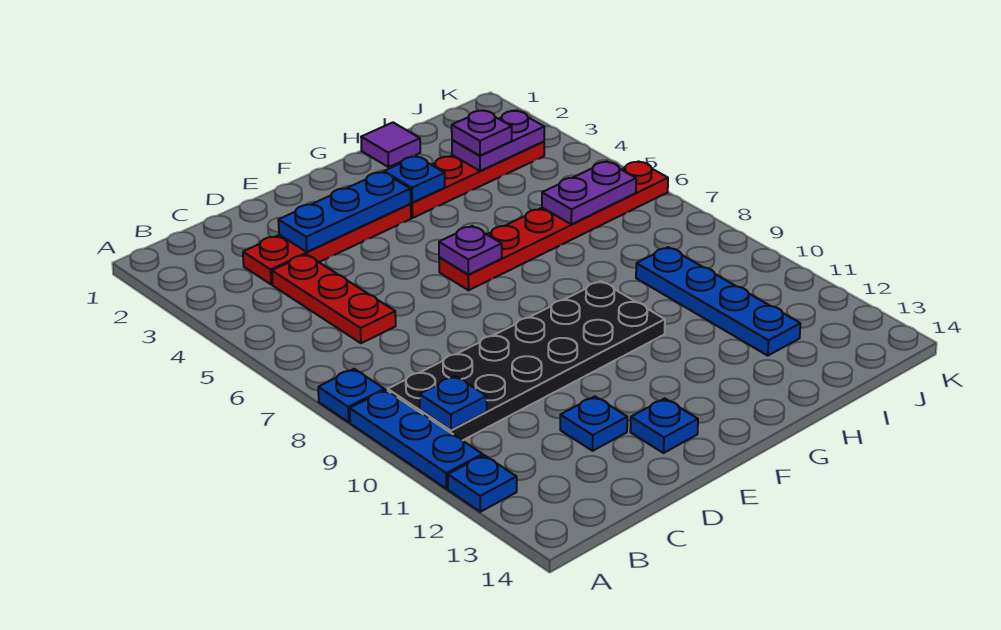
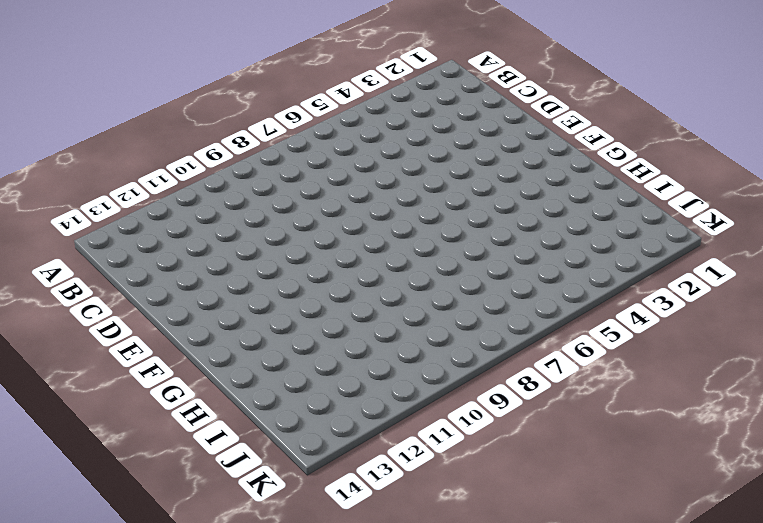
none -> blue plate A8 level 1
none -> blue plate A9:A11 level 1
none -> blue plate A12 level 1

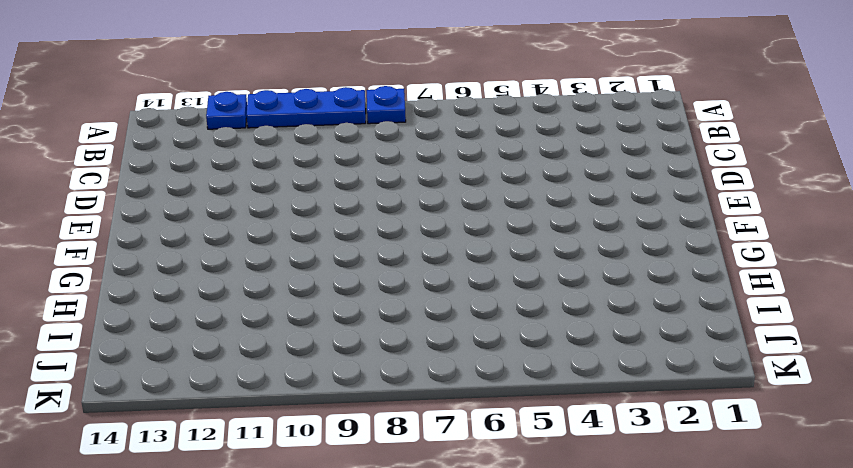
none -> black plate B9:G10 level 1
none -> red plate C3:F3 level 1
none -> red plate C4:C6 level 1

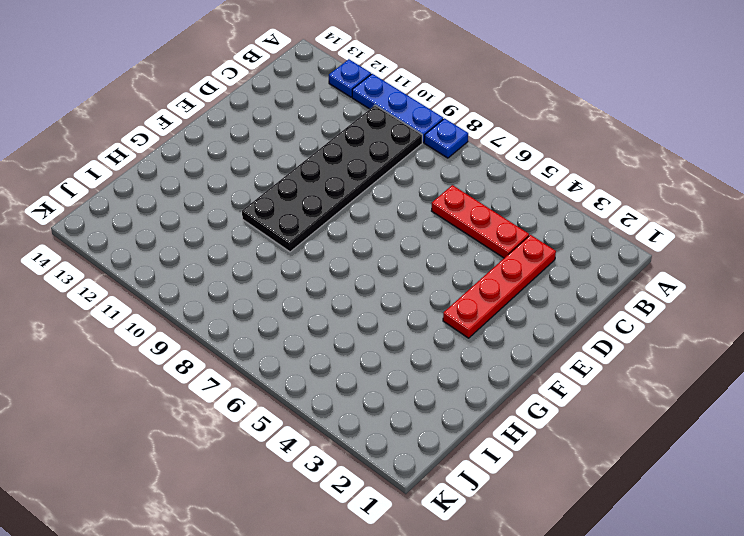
none -> blue plate D12 level 1
none -> blue plate E13 level 1
none -> red plate F6:K6 level 1

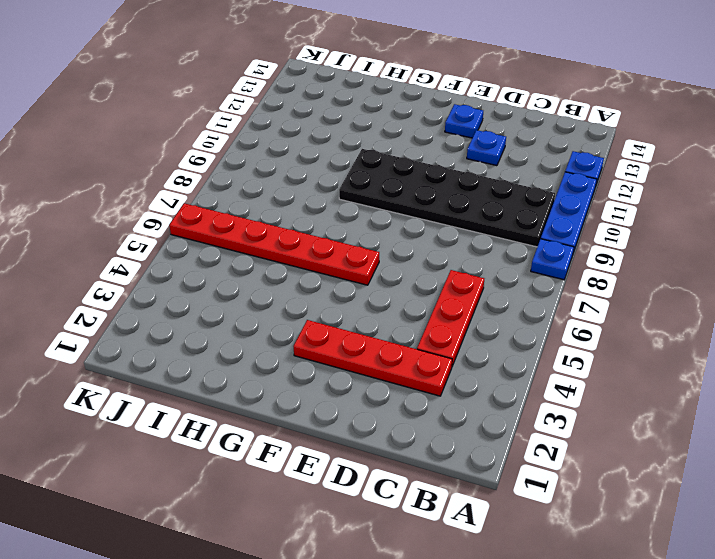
none -> red plate G3:J3 level 1
none -> purple tile H1 level 1
none -> blue plate I9:I12 level 1

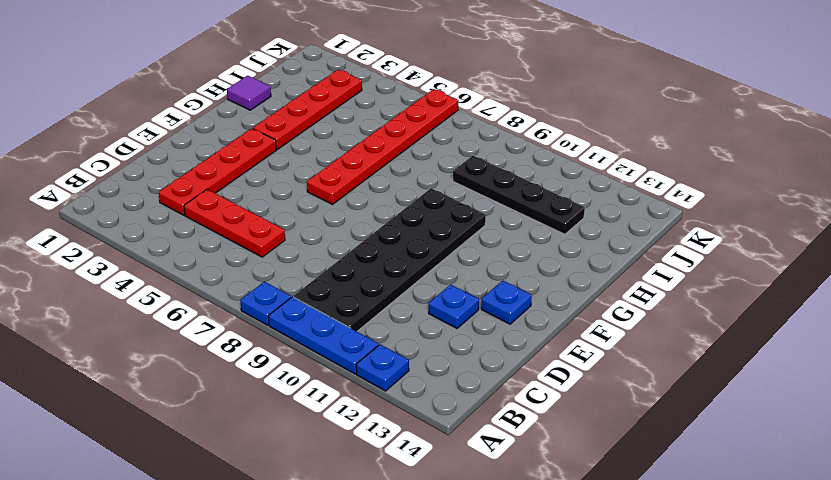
black plate I9:I12 level 1 -> blue plate I9:I12 level 1
none -> blue plate B10 level 2
none -> blue plate D3:F3 level 2
none -> purple plate F6 level 2

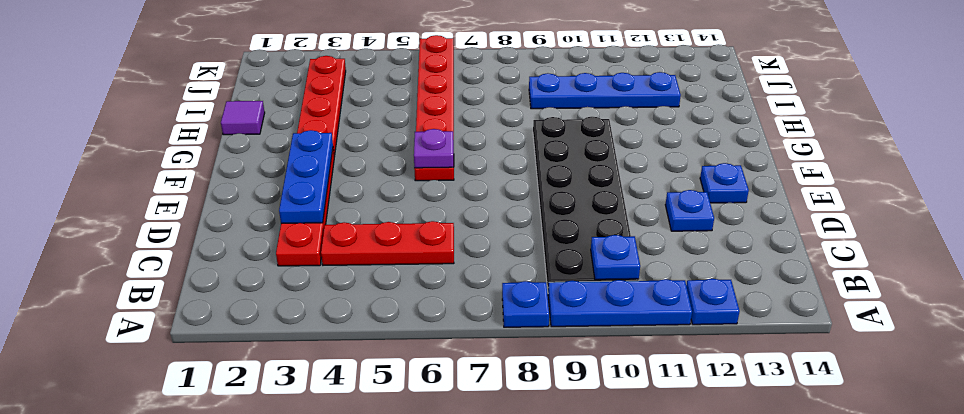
none -> blue plate G3 level 2
none -> purple plate I3:J3 level 2
none -> purple plate I6:J6 level 2

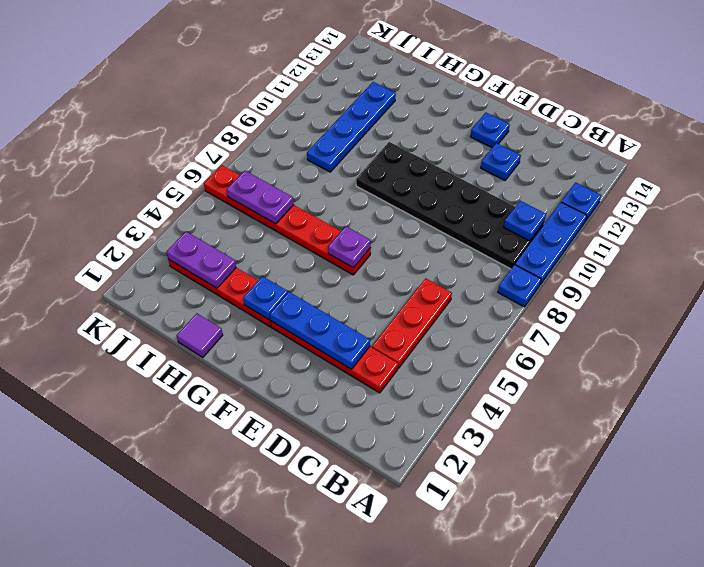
none -> purple plate I3 level 3

